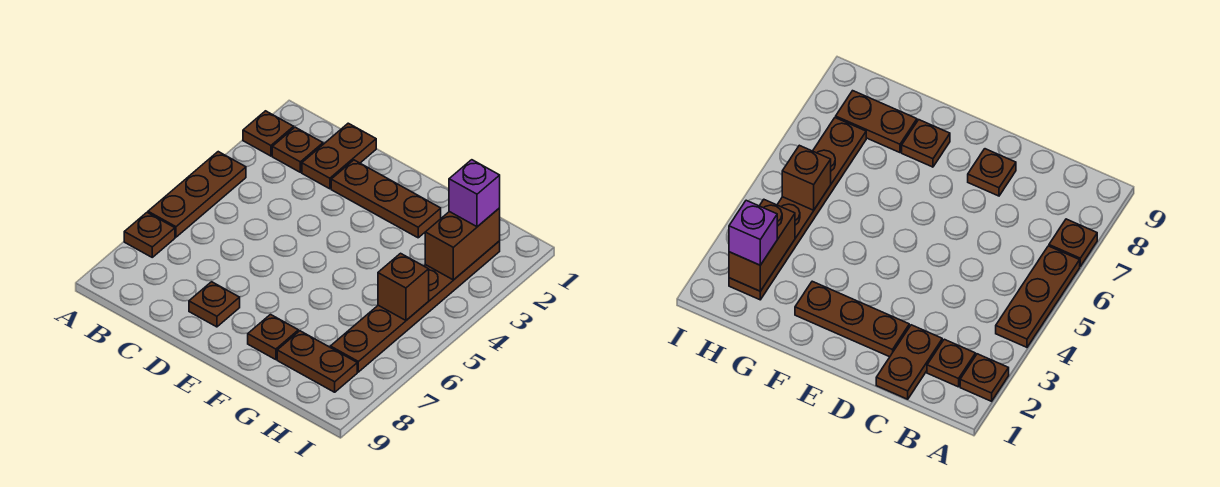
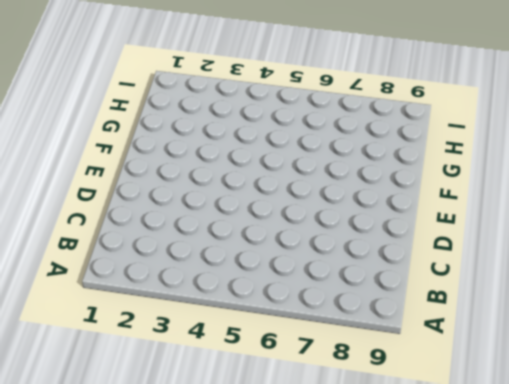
none -> brown plate A2 level 1
none -> brown plate A4:A6 level 1
none -> brown plate A7 level 1

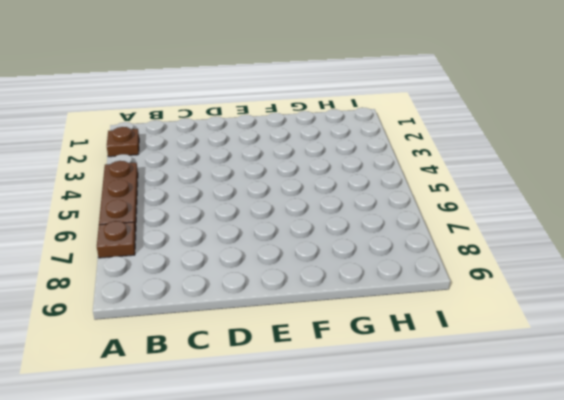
none -> brown plate B2 level 1
none -> brown plate C1:C2 level 1
none -> brown plate D2:F2 level 1

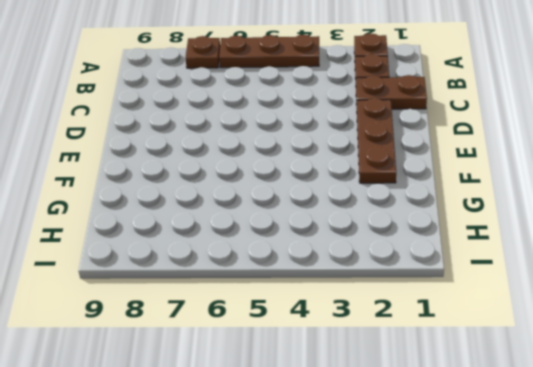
none -> brown plate D8 level 1
none -> brown plate F8 level 1
none -> brown plate G8:H8 level 1

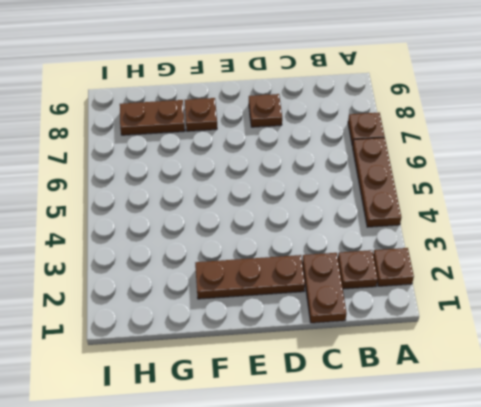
none -> brown plate H2:H7 level 1
none -> brown brick H2:H3 level 2
none -> brown brick H5 level 2

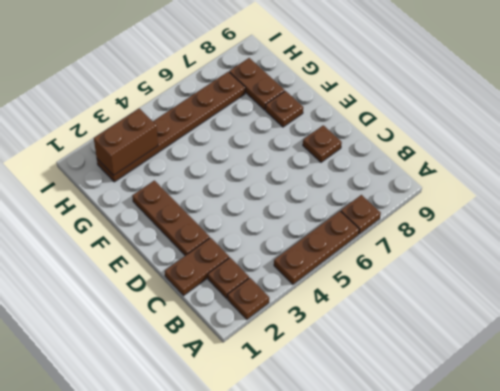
none -> brown brick H5 level 2
none -> purple brick H2 level 3

